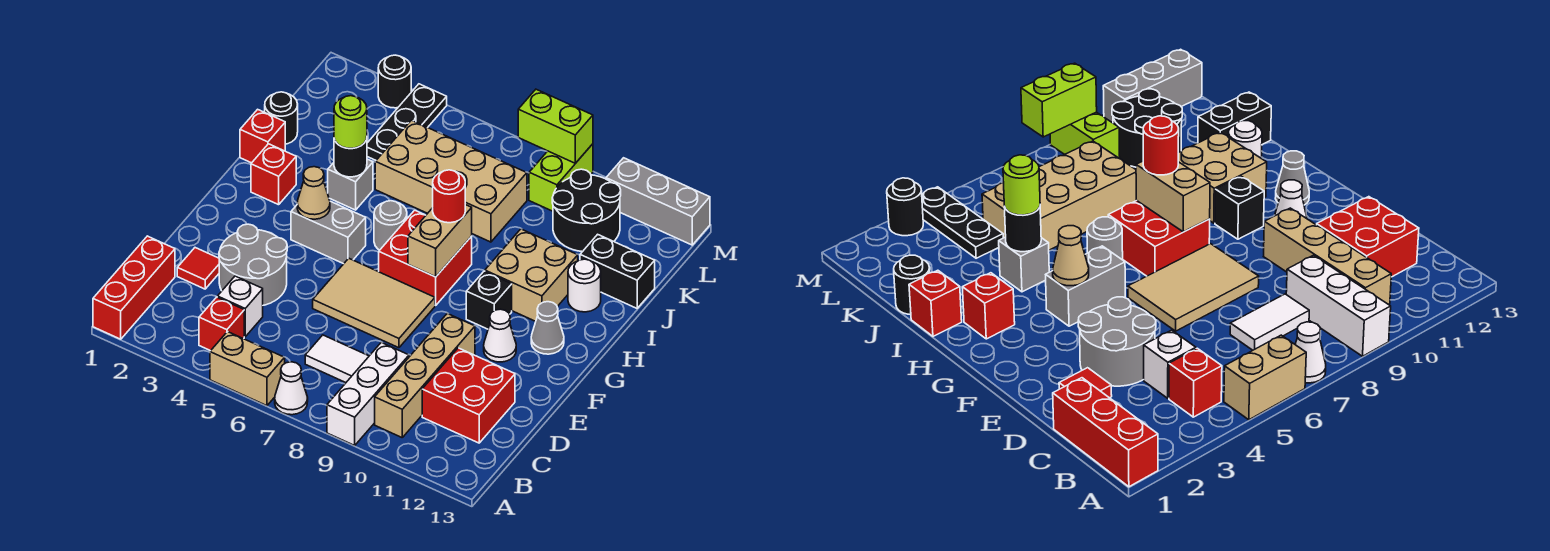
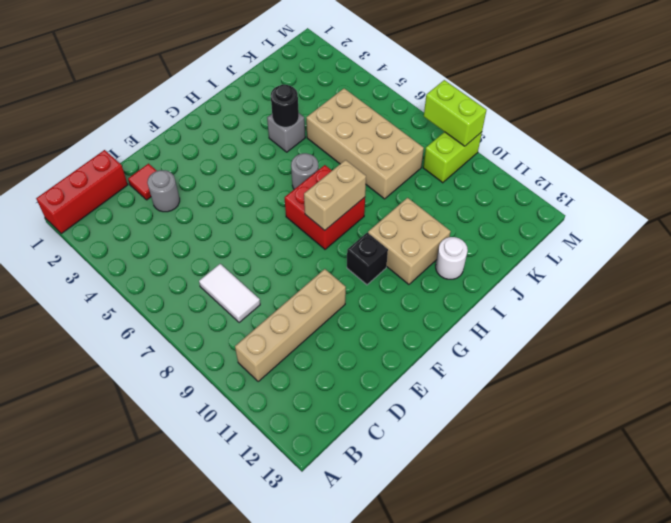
grey round brick D3 level 1 -> grey round brick D3:E4 level 1
none -> tan brick A5:A6 level 1
none -> white cone A7 level 1
none -> white brick A9:C9 level 1
none -> red brick B4 level 1

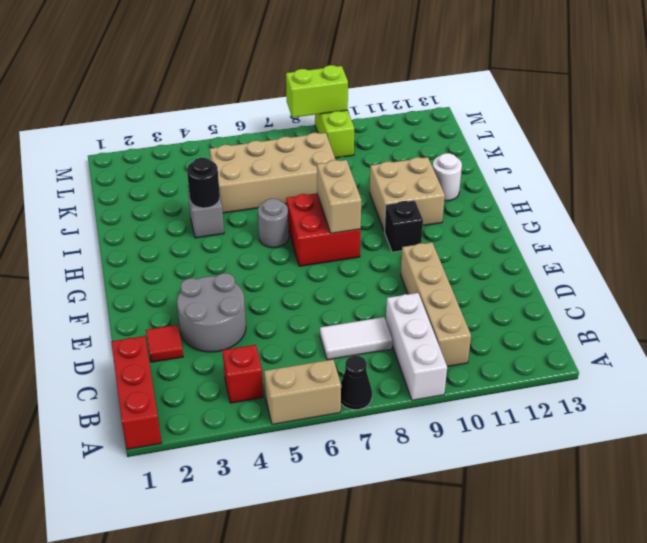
black cone A7 level 1 -> white cone A7 level 1
none -> white brick C4 level 1
none -> red brick C11:D12 level 1
none -> tan tile E6:F8 level 1
none -> white cone F11 level 1

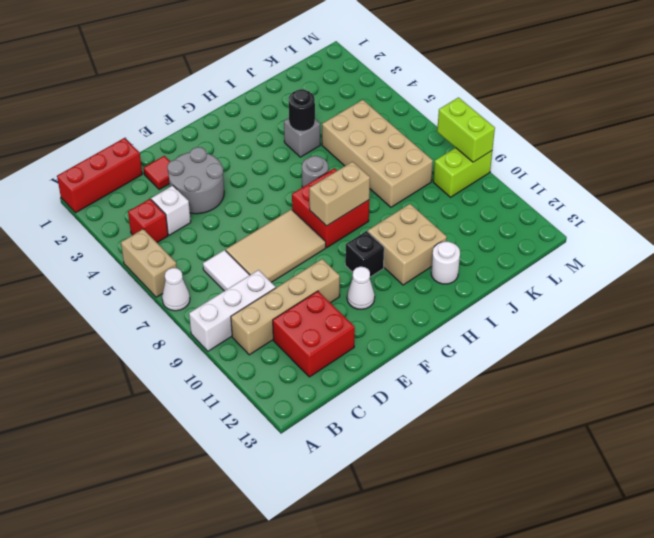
tan tile D7:F8 level 1 -> tan tile E6:F8 level 1
none -> grey brick G4:G5 level 1
none -> grey cone G12 level 1
none -> red brick H2 level 1
none -> red brick I1 level 1

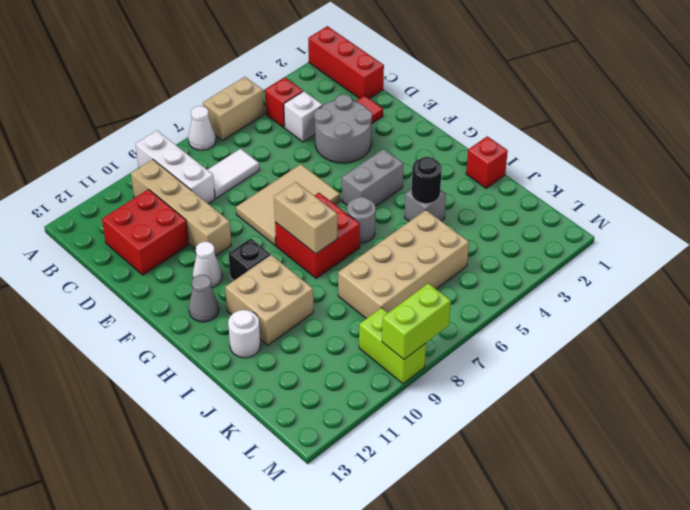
none -> red brick H2 level 1
none -> black round brick J1 level 1
none -> black brick J12:J13 level 1
none -> black plate K4:M4 level 1

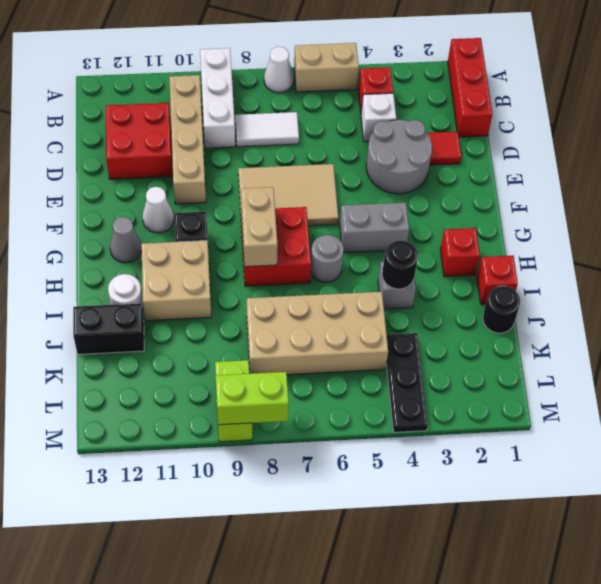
none -> black round brick K10:L11 level 1
none -> black round brick M3 level 1
none -> grey brick M11:M13 level 1
none -> tan cone G4 level 2

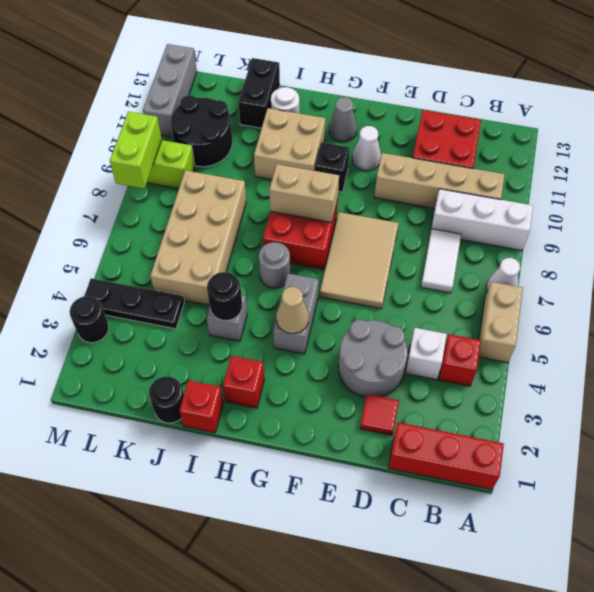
none -> red round brick H8 level 3
none -> lime round brick I4 level 3

